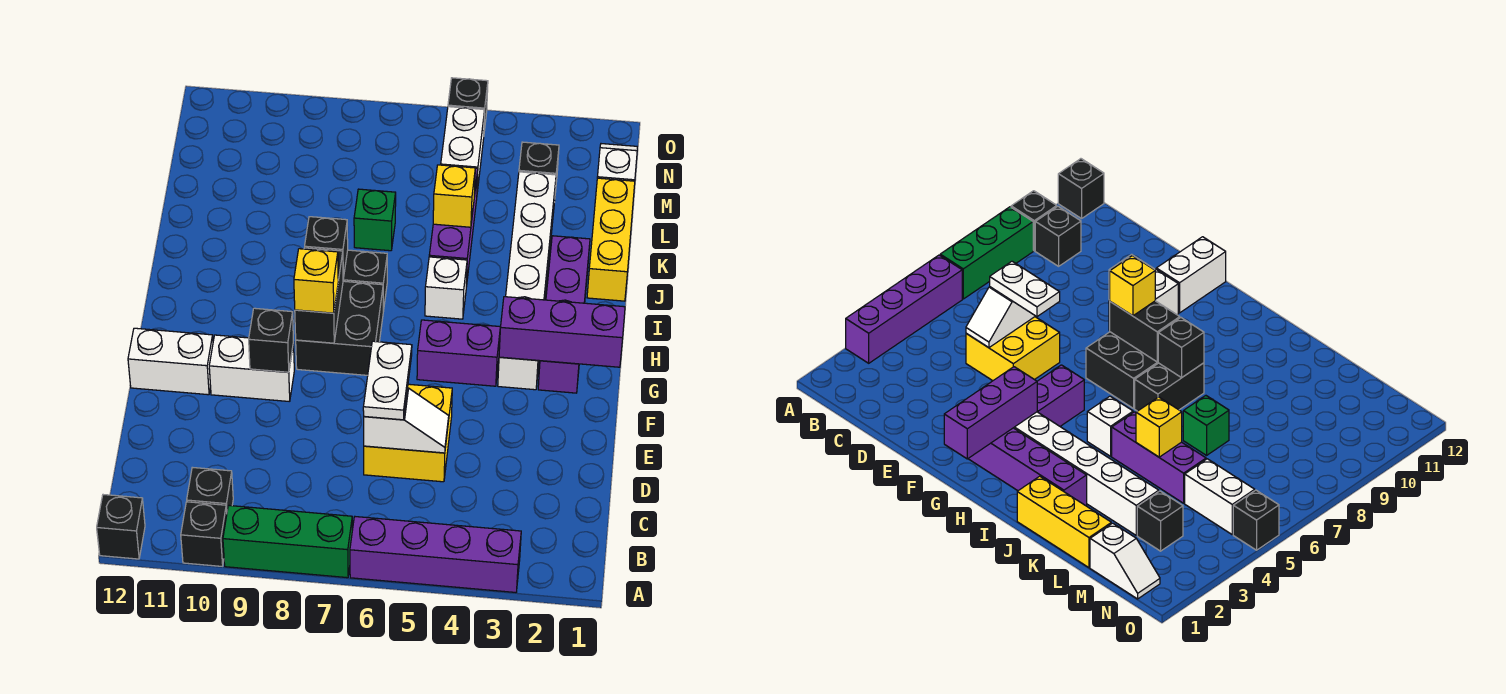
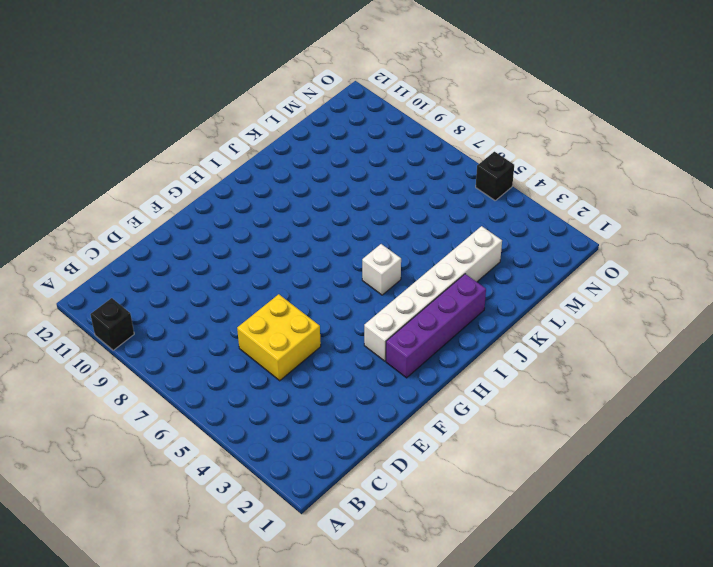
none -> purple brick A3:A6 level 1
none -> green brick A7:A9 level 1
none -> black brick A12 level 1

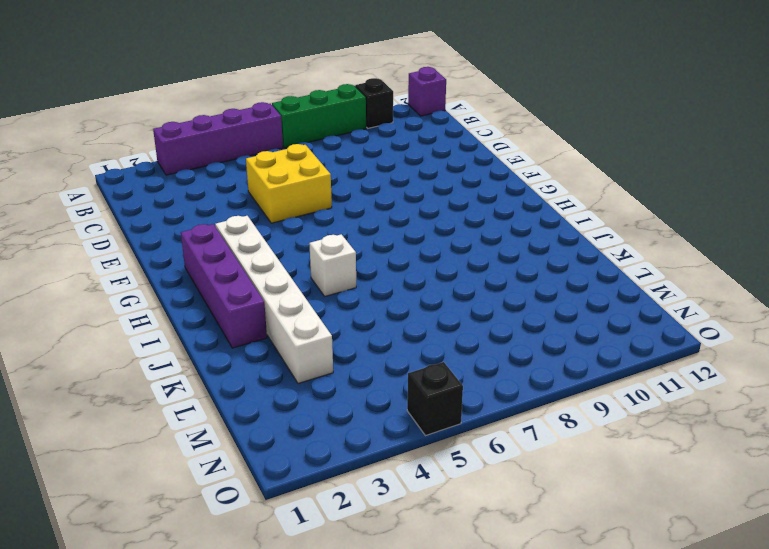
purple brick A12 level 1 -> black brick A12 level 1
none -> black brick B10 level 1
none -> white brick F9:F10 level 1
none -> white brick F11:F12 level 1

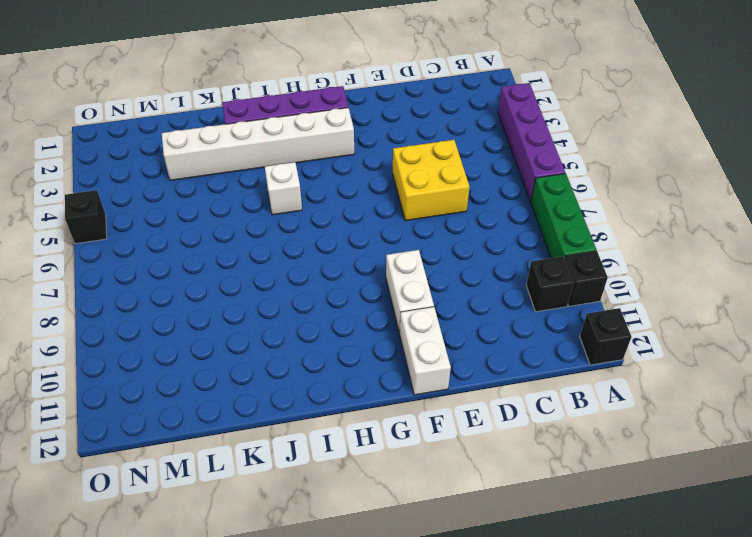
none -> purple brick G4:G5 level 1
none -> black brick G7:H8 level 1
none -> black brick I7:I8 level 1

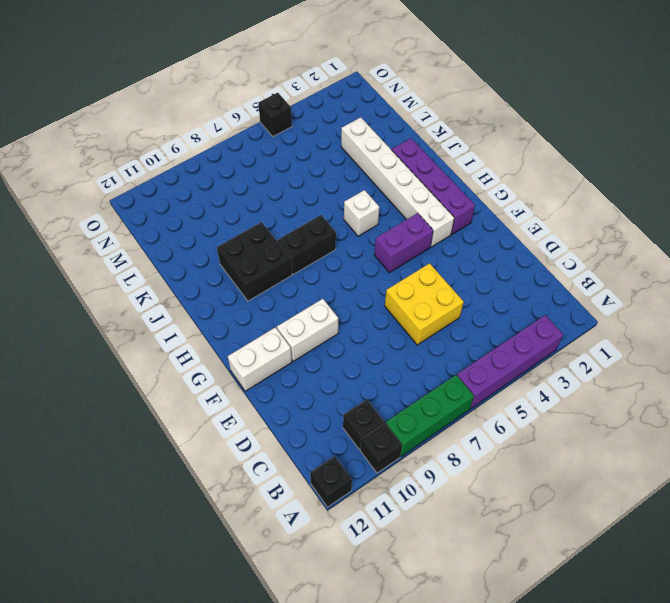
black brick I9:J10 level 1 -> black brick G7:H8 level 1
none -> yellow brick J1:L1 level 1
none -> purple brick J5:L5 level 1
none -> green brick K7 level 1

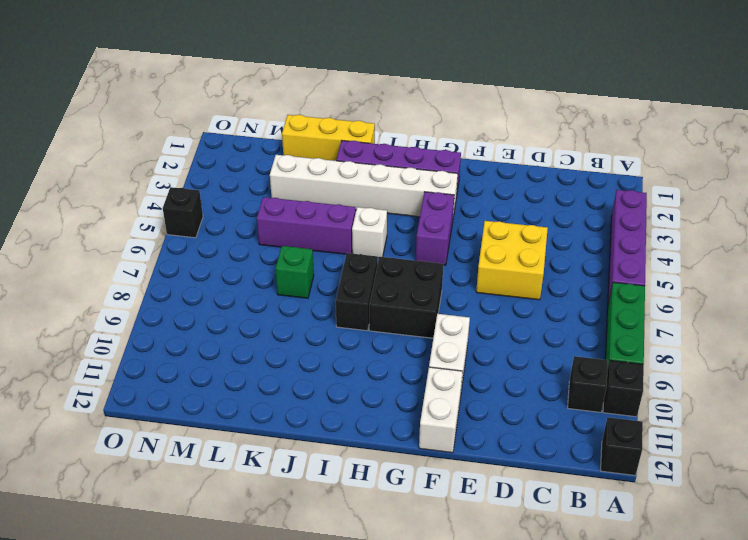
none -> white slope M1:N1 level 1 top M
none -> black brick M3 level 1
none -> white brick M5:N5 level 1

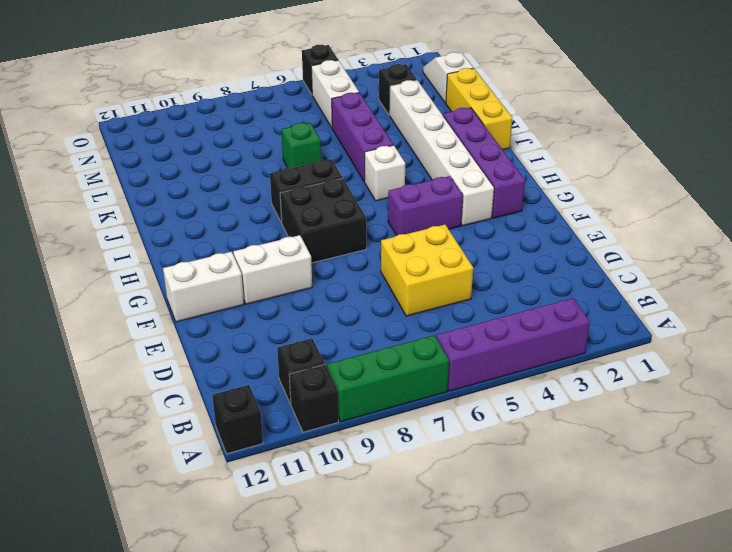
none -> white slope D5:D6 level 2 top 6
none -> black brick F9 level 2
none -> purple brick G1:G3 level 2

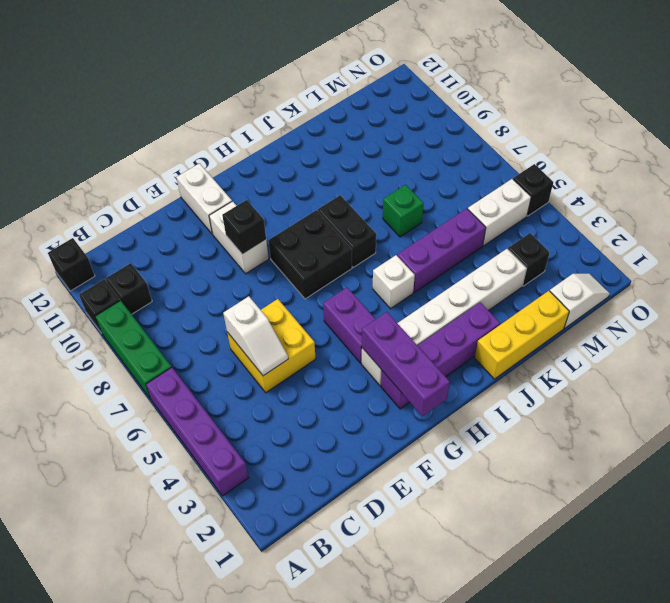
none -> black brick G8:H8 level 2
none -> black brick I8 level 2
none -> yellow brick K5 level 2

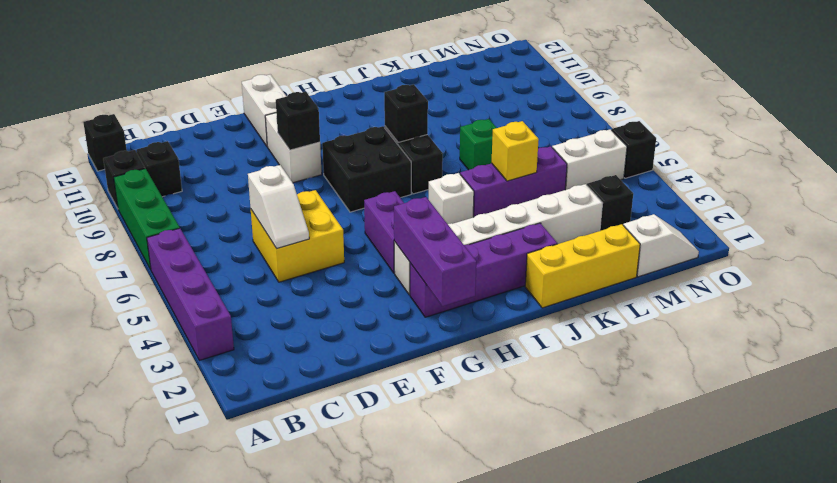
none -> black brick G8:H8 level 2
none -> white plate D6:E6 level 3
none -> yellow brick G8 level 3

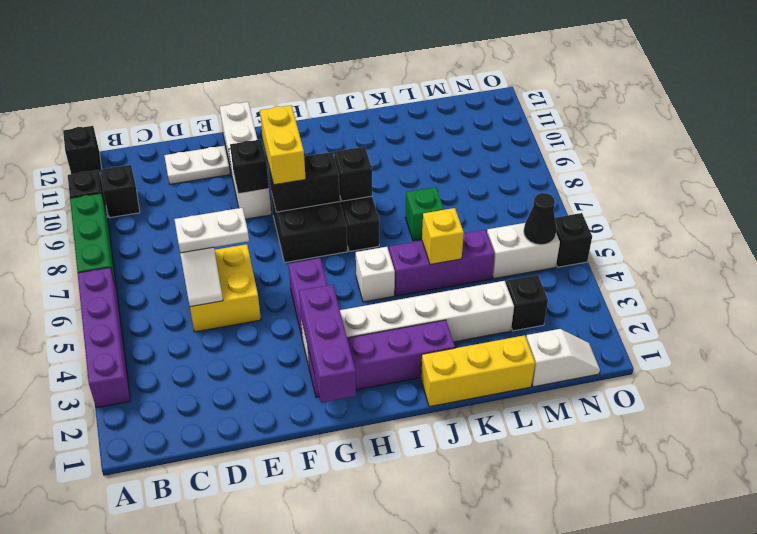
white plate D11:E11 level 1 -> none
yellow brick G8:G9 level 3 -> yellow brick G8 level 3
black cone N5 level 2 -> none

